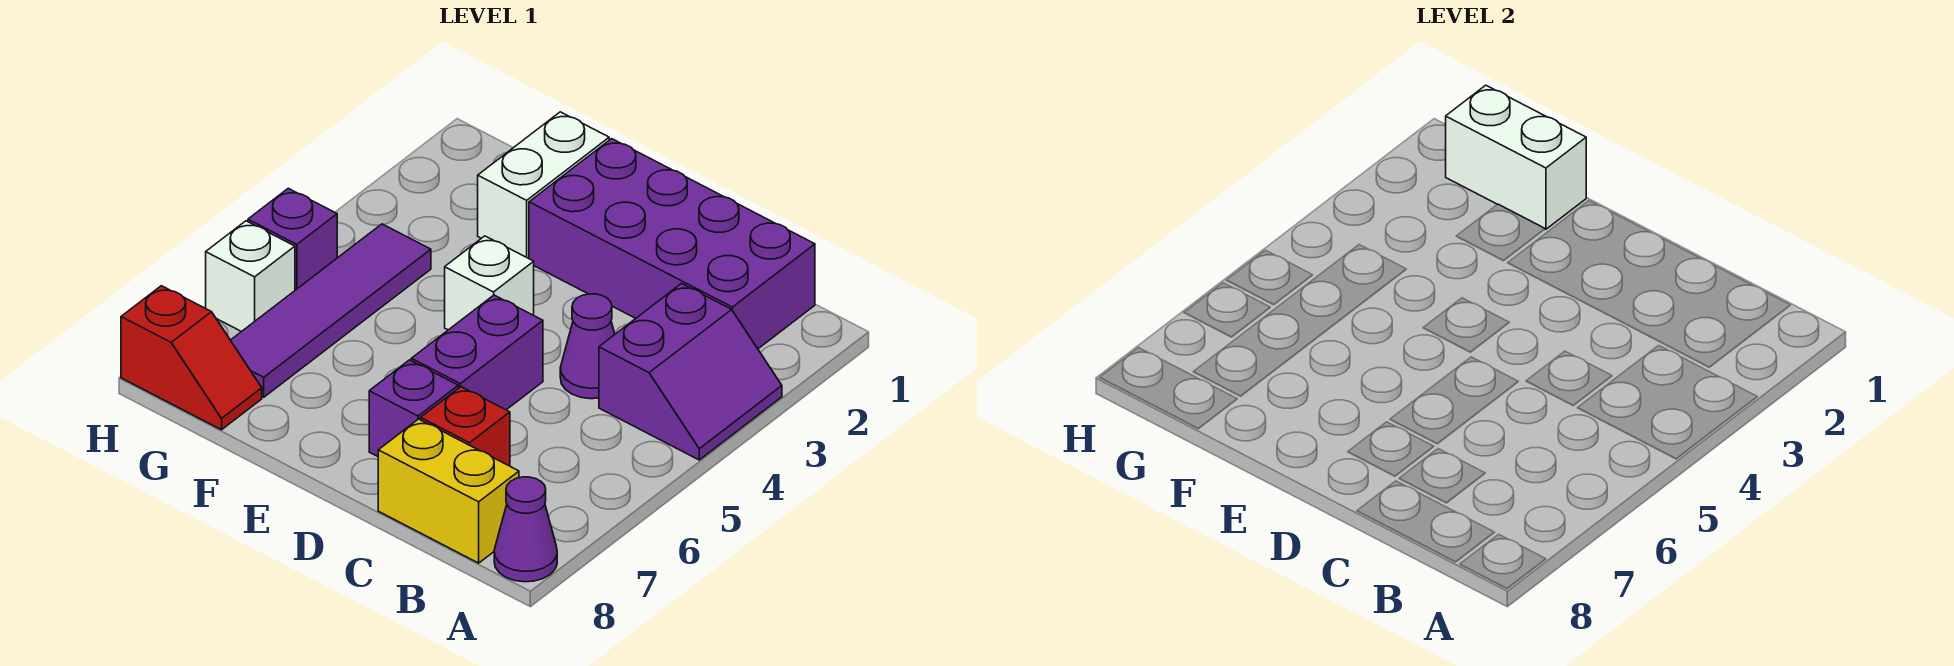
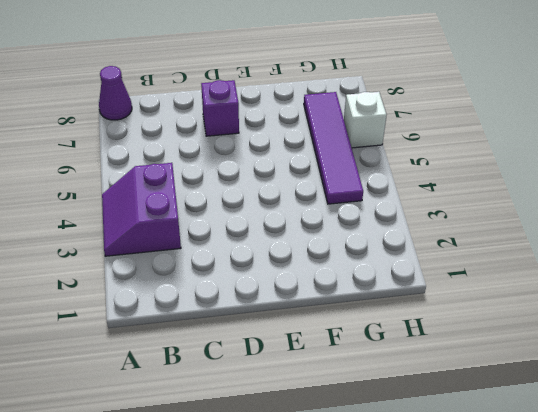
none -> purple brick B1:E2 level 1
none -> yellow brick B8:C8 level 1
none -> purple cone C4 level 1

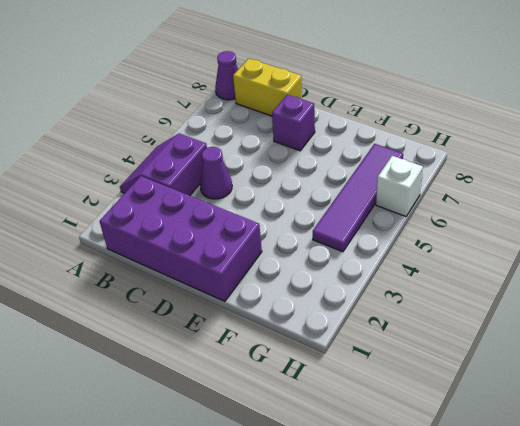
none -> red brick C7 level 1
none -> purple brick D5:D6 level 1
none -> white brick E4 level 1

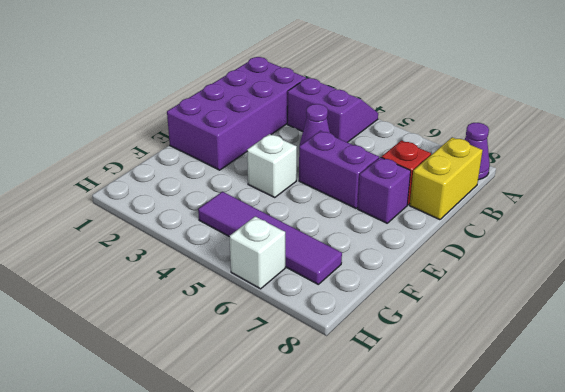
none -> white brick F1:F2 level 1
none -> red slope G8:H8 level 1 top H
none -> purple brick H5 level 1

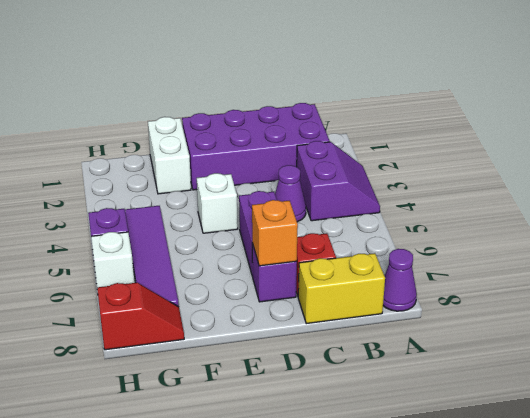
orange brick D7 level 2 -> none
none -> white brick F1:G1 level 2

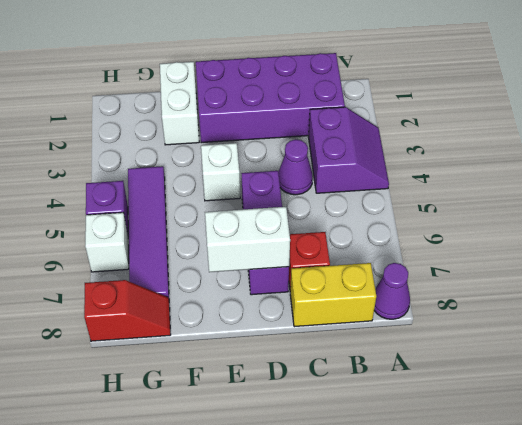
white brick D7:E7 level 2 -> white brick F1:G1 level 2

